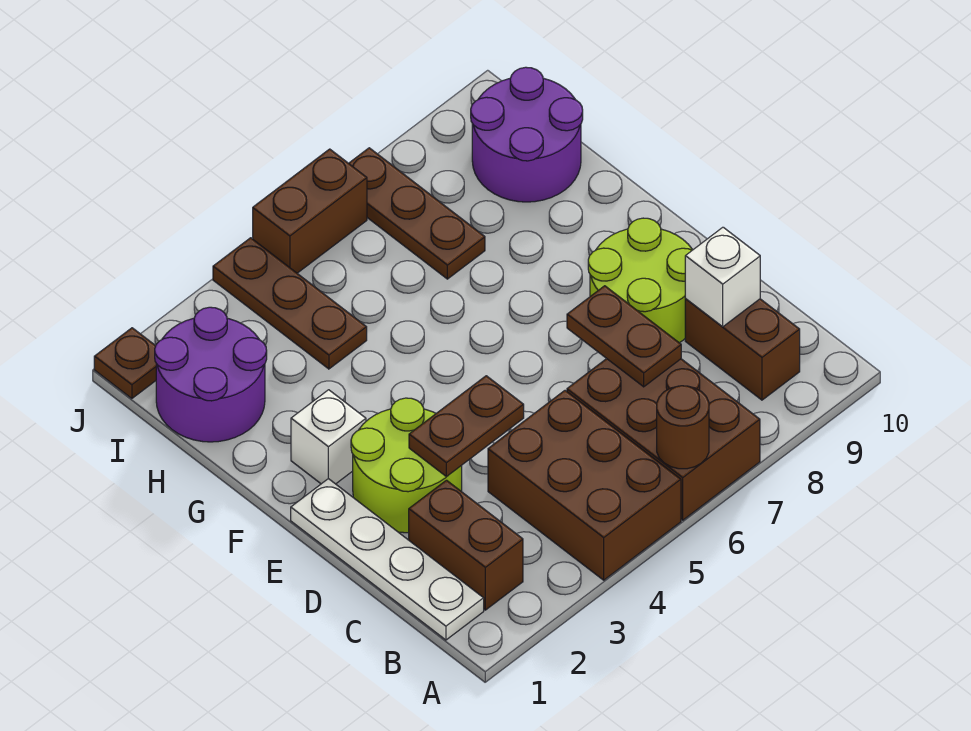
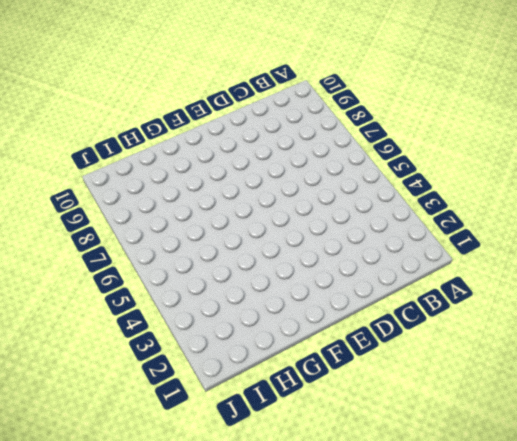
none -> brown brick A4:C5 level 1
none -> brown brick A6:C7 level 1
none -> white plate B1:E1 level 1

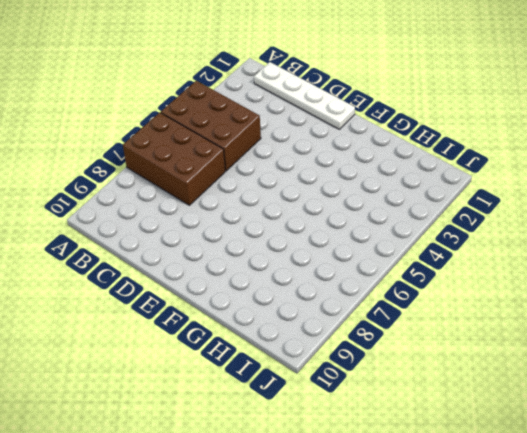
none -> brown brick B2:C2 level 1
none -> brown brick B9:C9 level 1
none -> lime round brick D2:E3 level 1

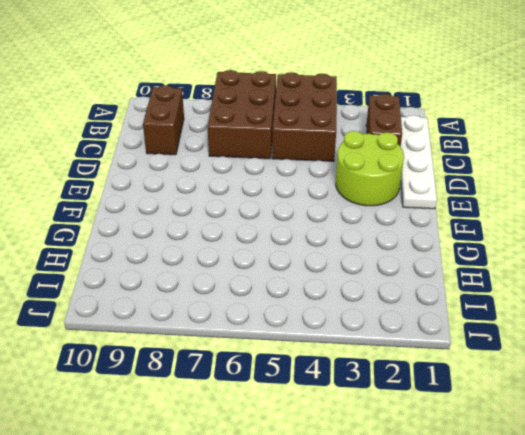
none -> lime round brick D8:E9 level 1
none -> white brick F2 level 1
none -> purple round brick H1:I2 level 1

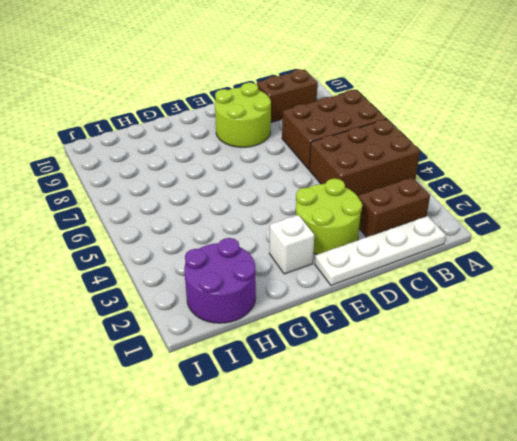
none -> brown plate H4:J4 level 1
none -> brown plate H7:J7 level 1
none -> purple round brick H9:I10 level 1

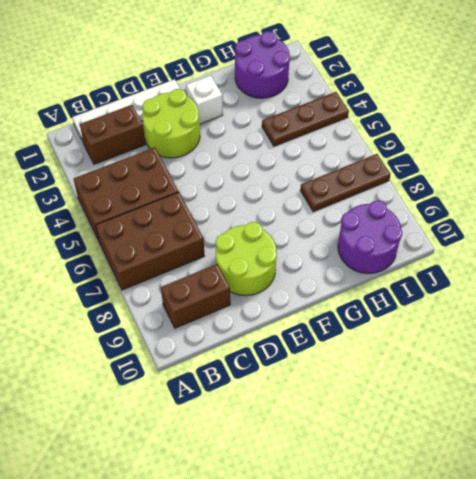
none -> brown plate J1 level 1
none -> brown brick J5:J6 level 1
none -> brown round brick A6 level 2

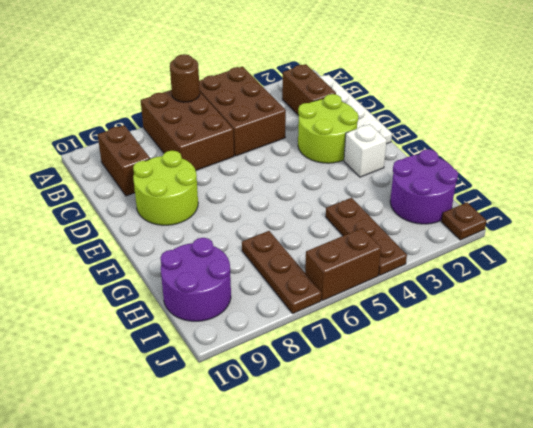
none -> brown plate C7:D7 level 2
none -> white brick C9 level 2
none -> brown plate D3:D4 level 2

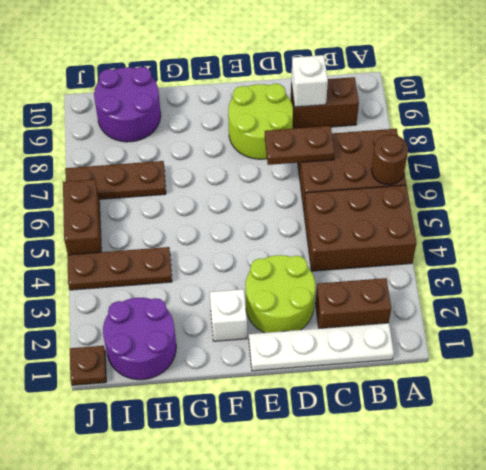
none -> brown plate D3:D4 level 2

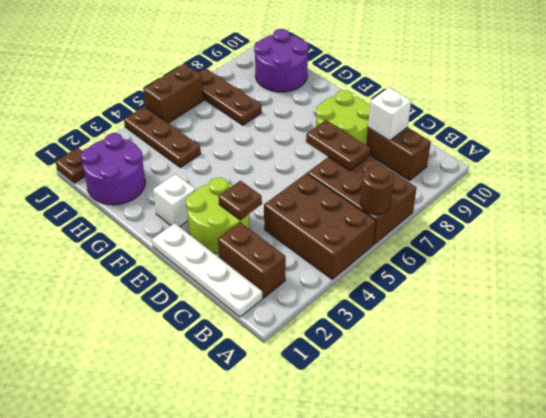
brown plate D3 level 2 -> brown plate D3:D4 level 2

